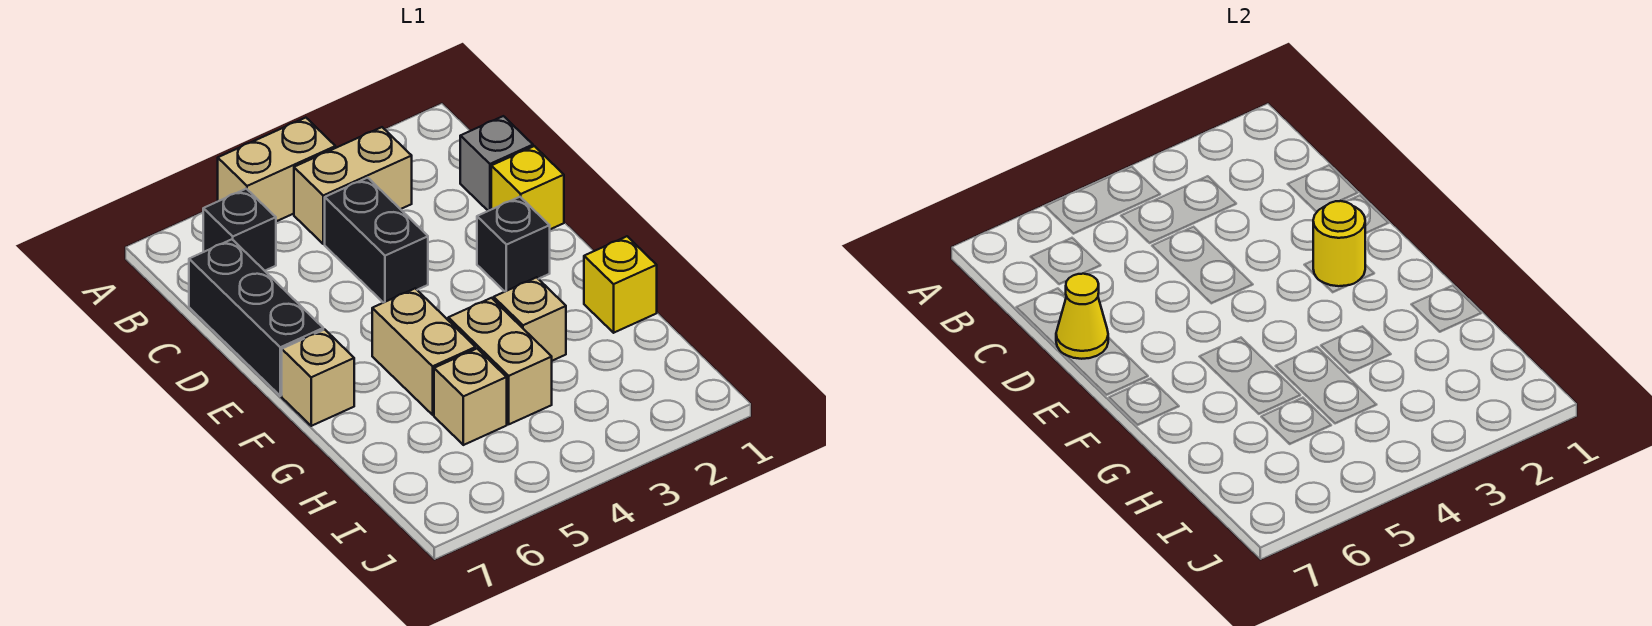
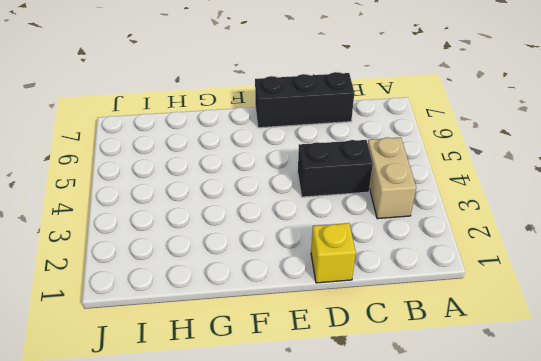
none -> tan brick A4:A5 level 1
none -> black brick B6 level 1
none -> grey brick C1 level 1

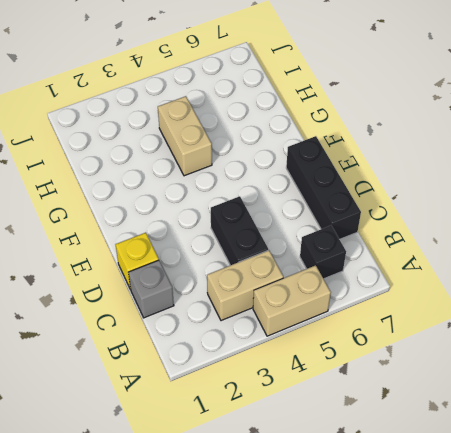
none -> black brick E2 level 1
none -> tan brick F5:G5 level 1
none -> tan brick F7 level 1

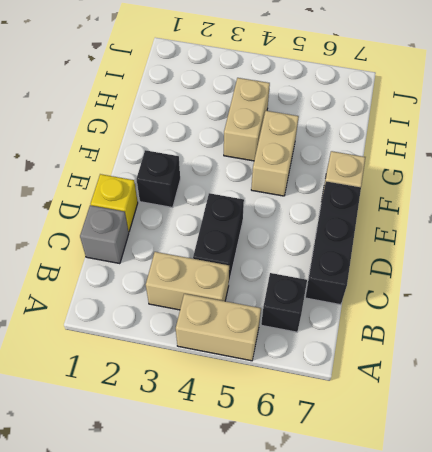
none -> yellow brick G1 level 1
none -> tan brick G3 level 1
none -> tan brick H5 level 1

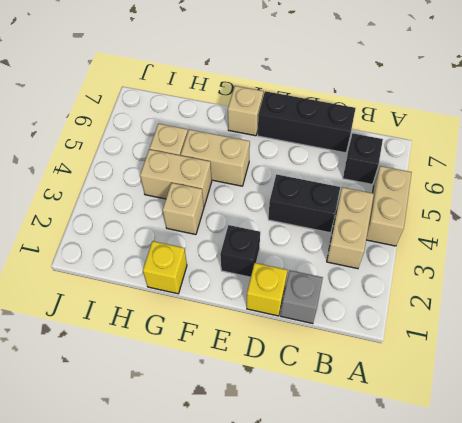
none -> yellow cone D7 level 2
none -> yellow round brick E2 level 2

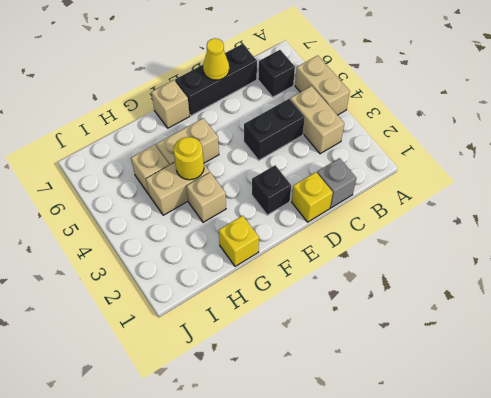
yellow round brick G4 level 2 -> yellow round brick E2 level 2

